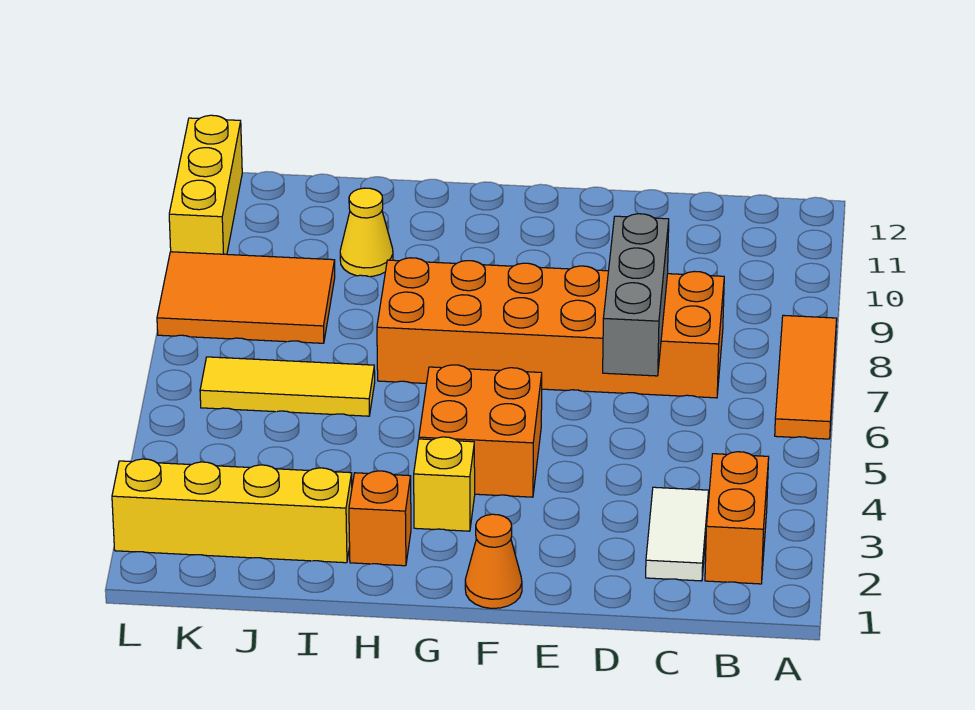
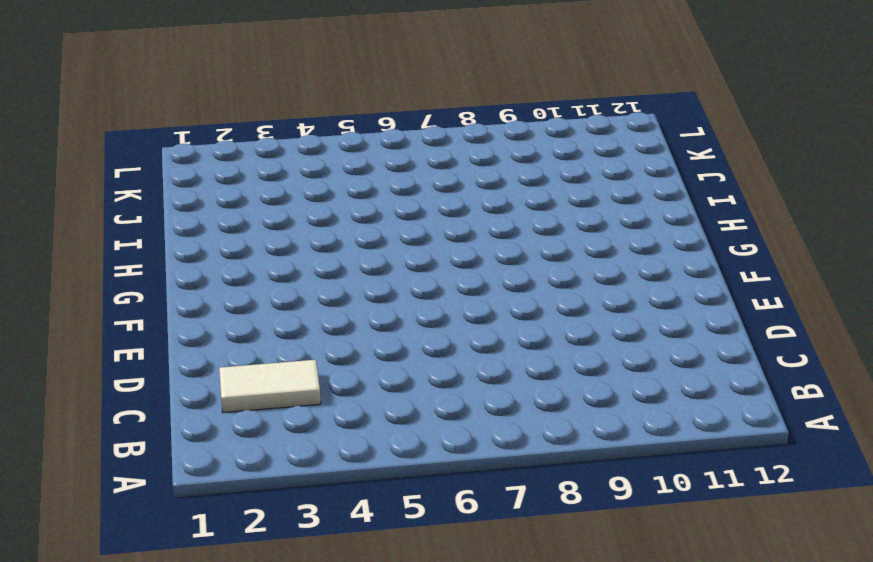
none -> orange tile A6:A8 level 1
none -> orange brick B2:B3 level 1
none -> orange brick C7:H8 level 1

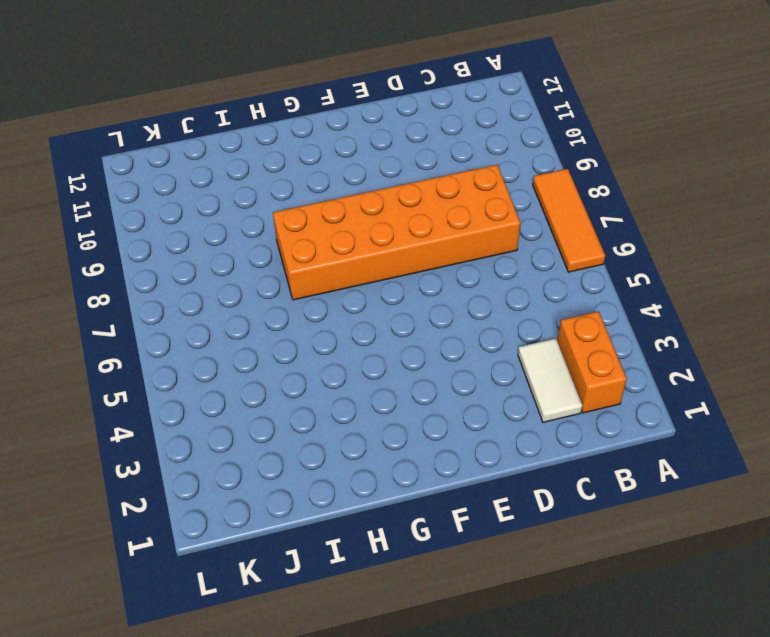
none -> orange cone F1 level 1
none -> orange brick F4:G5 level 1
none -> yellow brick G3 level 1

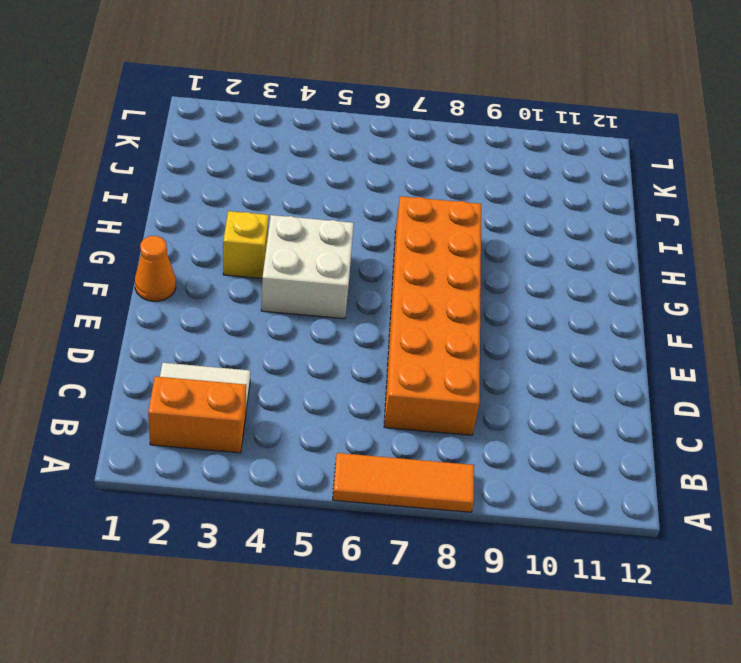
white brick F4:G5 level 1 -> orange brick F4:G5 level 1
none -> orange brick H2 level 1
none -> yellow brick I2:L2 level 1
none -> yellow tile I6:K6 level 1

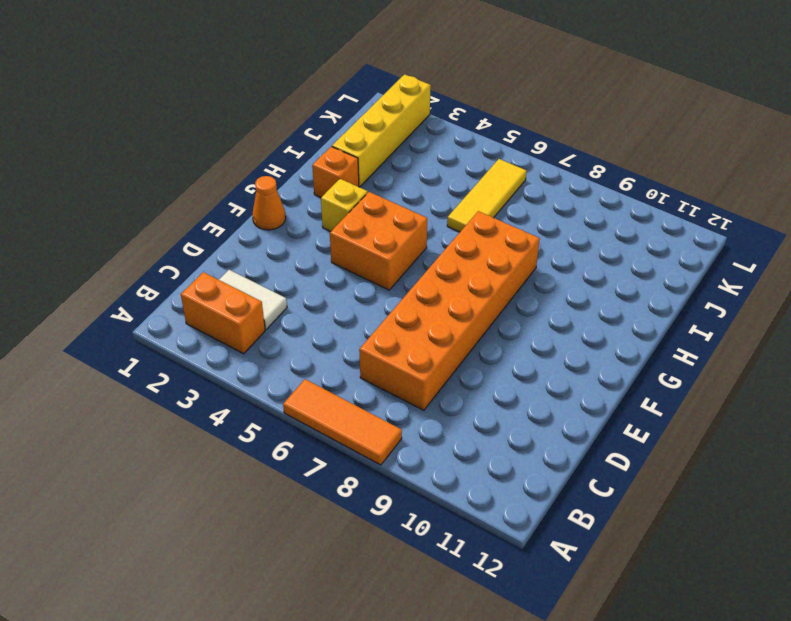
none -> yellow cone I10 level 1
none -> orange tile J8:L9 level 1
none -> yellow brick L10:L12 level 1

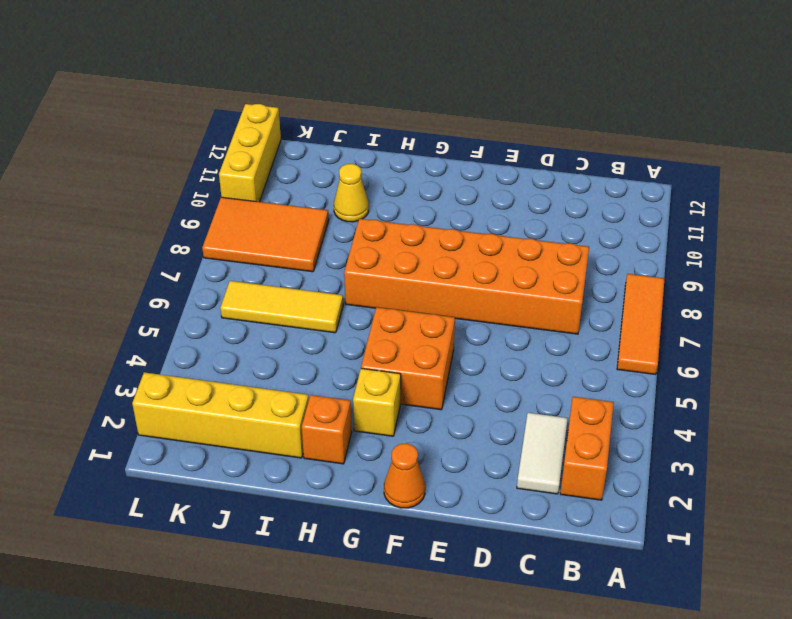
none -> grey brick D6:D8 level 2

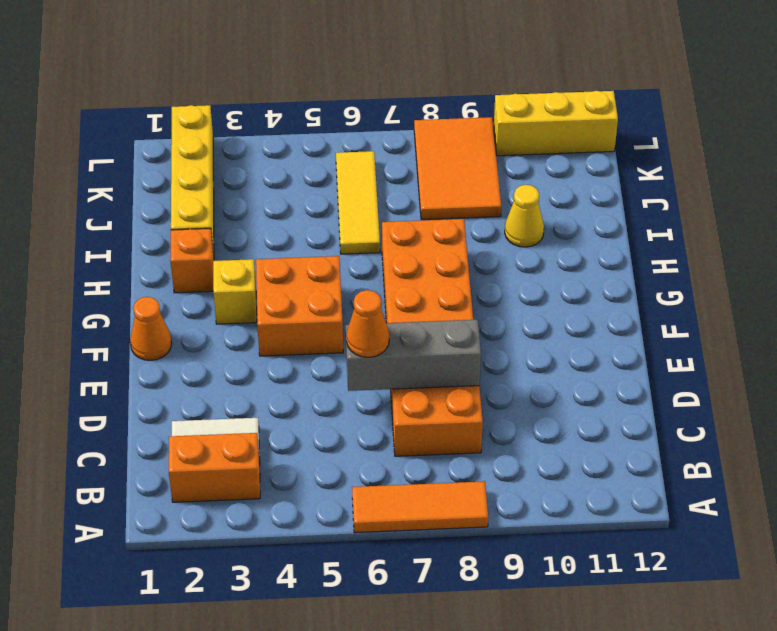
orange cone D6 level 3 -> none

